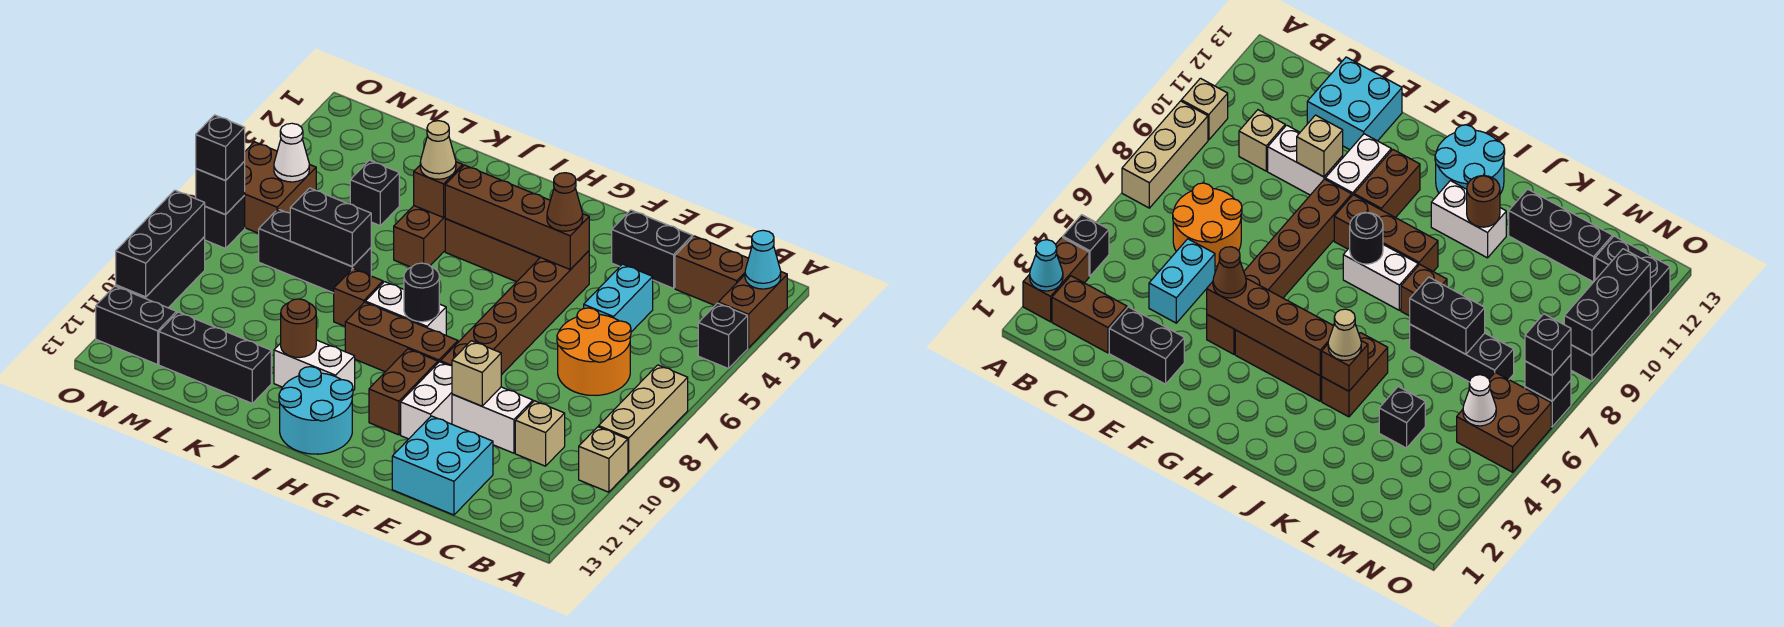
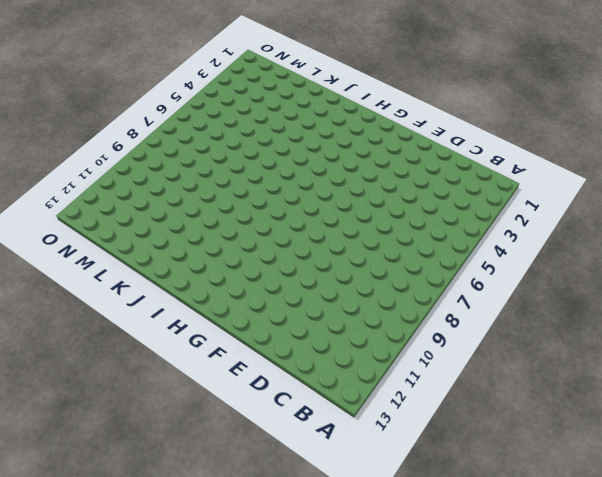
none -> brown brick A2:A3 level 1
none -> black brick A4 level 1
none -> tan brick A7:A9 level 1
none -> tan brick A10 level 1

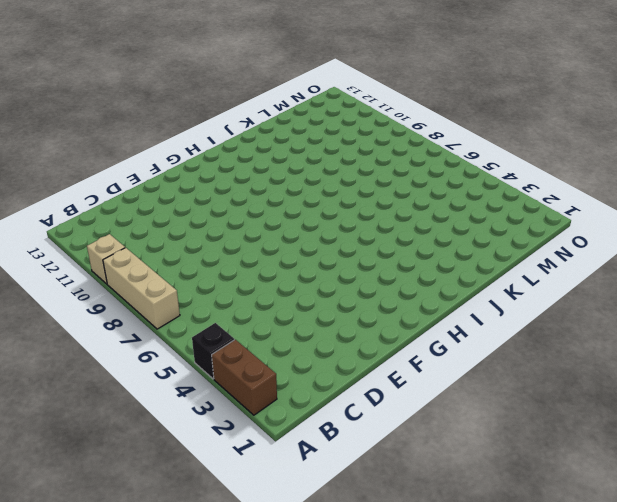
none -> brown brick B2:C2 level 1
none -> orange round brick C6:D7 level 1
none -> tan brick C10 level 1
none -> black brick D2:E2 level 1

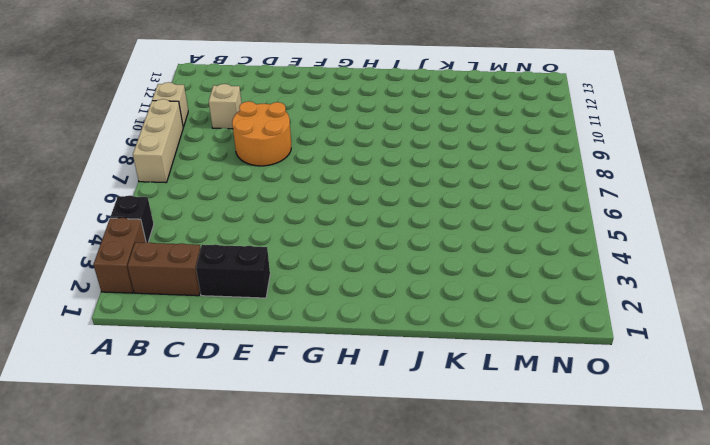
orange round brick D8:E9 level 1 -> orange round brick C6:D7 level 1
none -> cyan brick D4:D5 level 1
none -> white brick D10:E10 level 1
none -> cyan brick D12:E13 level 1
none -> brown brick F4:F9 level 1

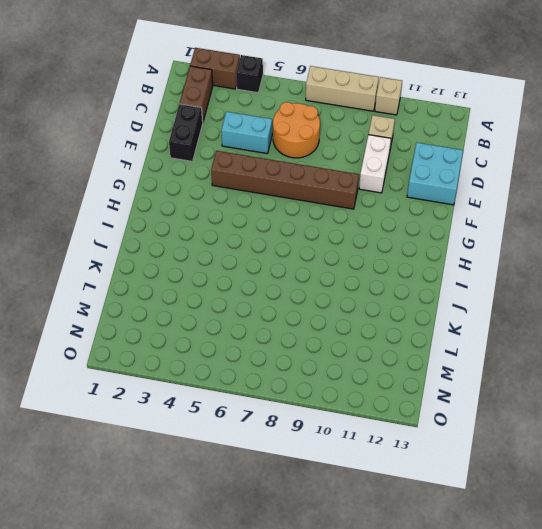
none -> white brick F10:F11 level 1
none -> brown brick G4:I4 level 1
none -> brown brick G9:I9 level 1
none -> brown brick G10:G11 level 1

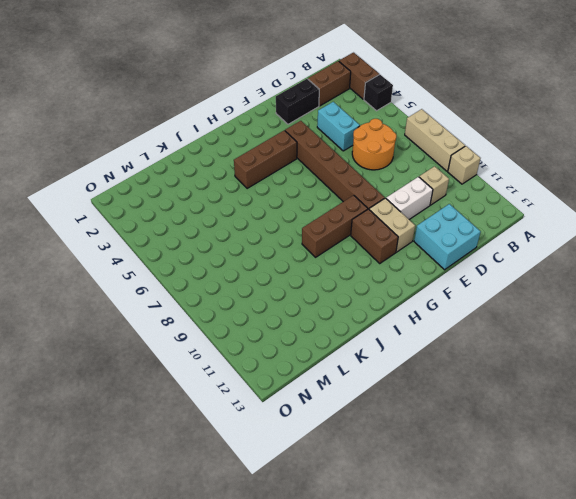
tan brick F10:F11 level 1 -> white brick F10:F11 level 1
none -> white brick H8:I8 level 1
none -> cyan round brick H12:I13 level 1
none -> white brick I11:J11 level 1
none -> brown brick J4:J5 level 1

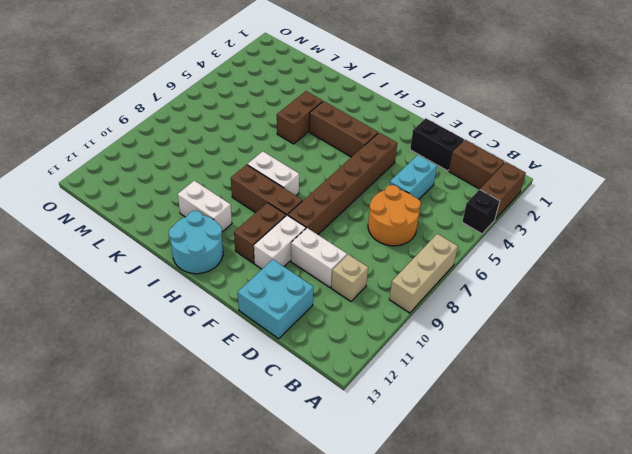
none -> tan brick A10 level 1
none -> brown brick J8 level 1
none -> black brick K7:M7 level 1
none -> black brick K12:M12 level 1

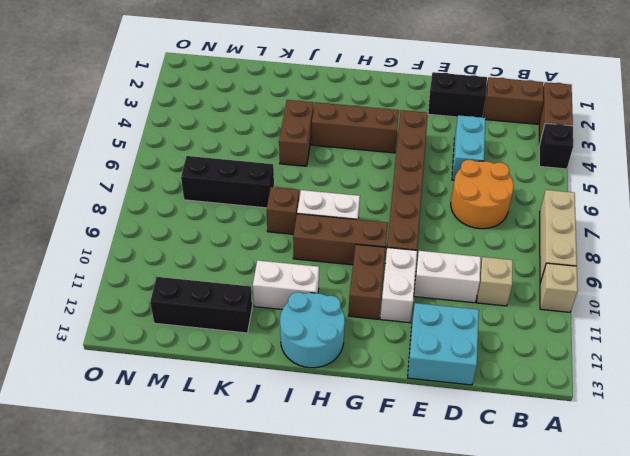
none -> black brick L4 level 1
none -> brown brick N5:O6 level 1
none -> black brick N12:O12 level 1
none -> black brick O7 level 1

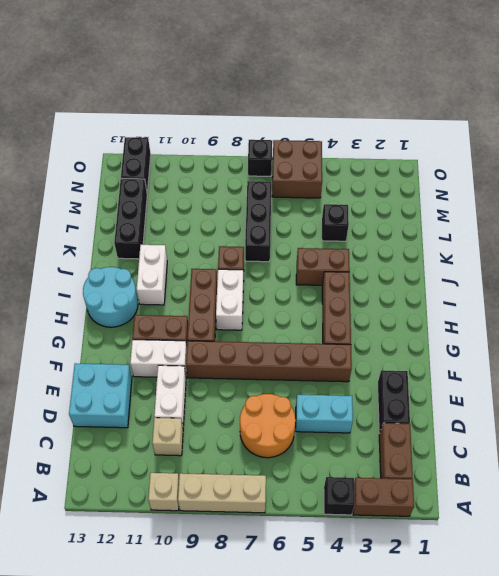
none -> black brick O9:O11 level 1
none -> cyan cone A2 level 2
none -> tan brick E10 level 2
none -> brown brick F4:I4 level 2

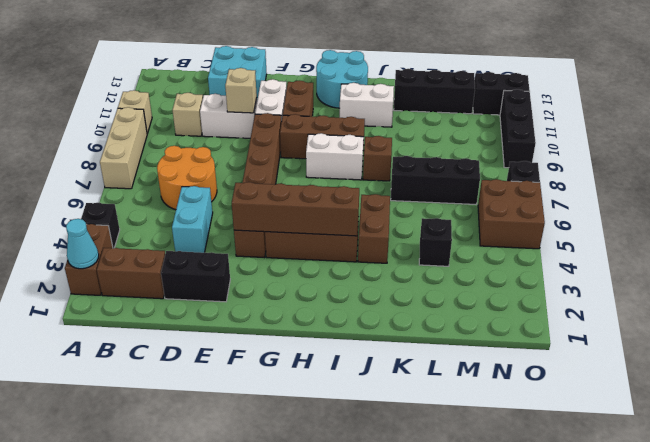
none -> black round brick H8 level 2
none -> brown brick J4 level 2
none -> brown round brick J11 level 2
none -> black brick K7:L7 level 2

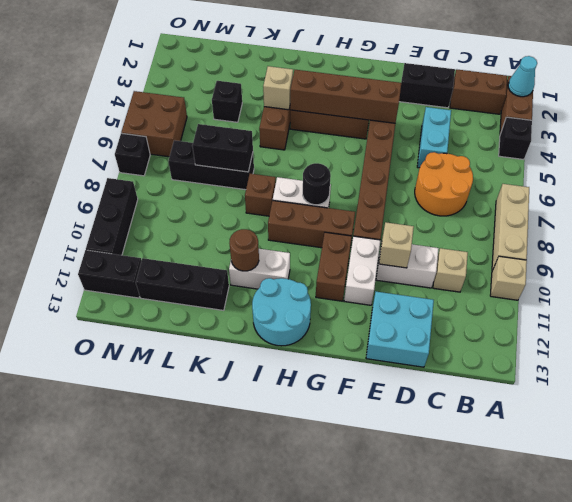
tan brick J4 level 2 -> brown brick J4 level 2
none -> white cone N5 level 2
none -> black brick O7 level 2
none -> black brick O9:O11 level 2
none -> brown cone F4 level 3

